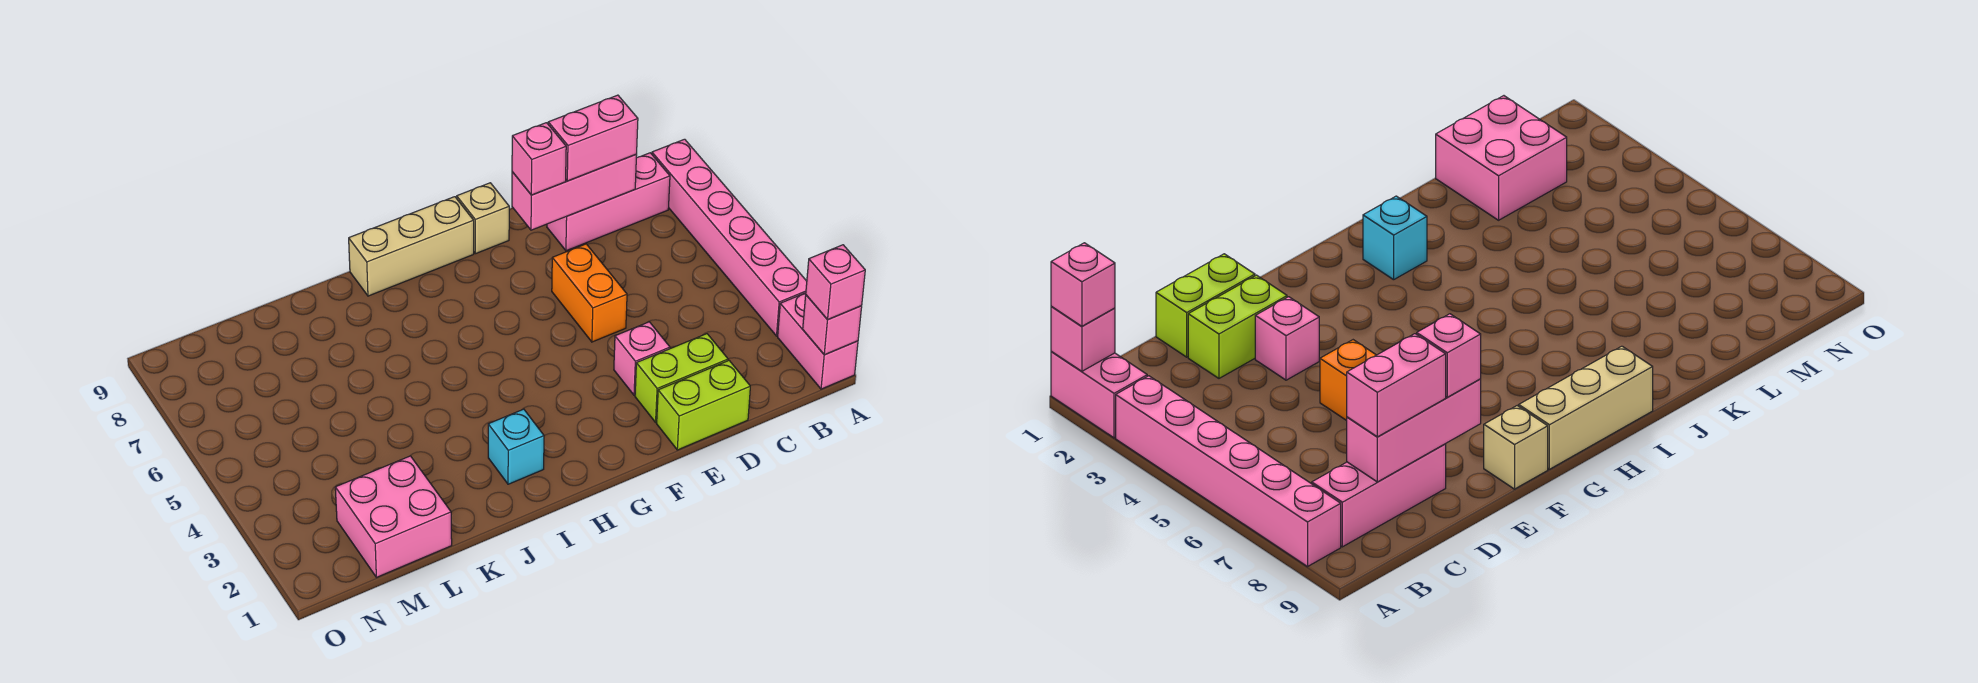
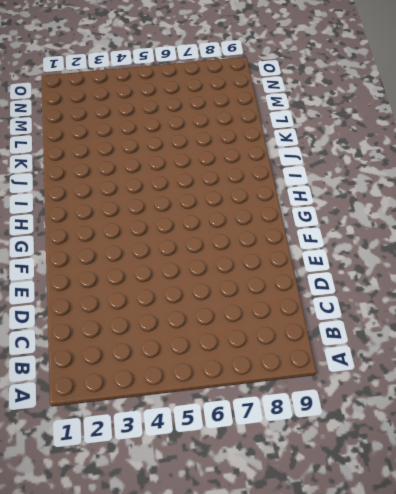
none -> pink brick A1:A2 level 1
none -> pink brick A3:A8 level 1
none -> pink brick B8:D8 level 1

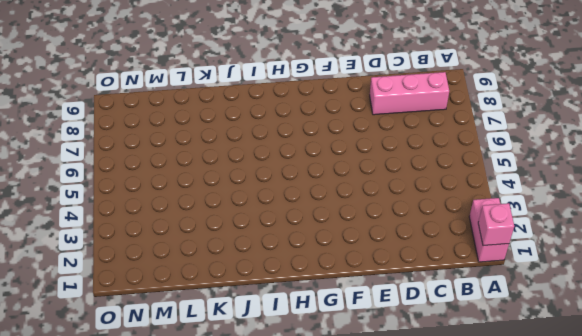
none -> pink brick A3:A8 level 1
none -> lime brick D1:E1 level 1
none -> lime brick D2:E2 level 1

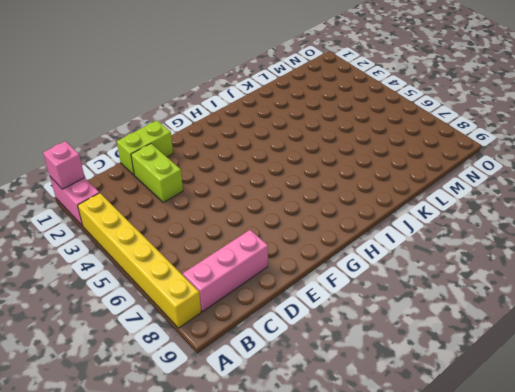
yellow brick A3:A8 level 1 -> pink brick A3:A8 level 1
lime brick D2:D3 level 1 -> lime brick D2:E2 level 1
none -> pink brick E3 level 1
none -> orange brick E5:E6 level 1
none -> tan brick F9 level 1

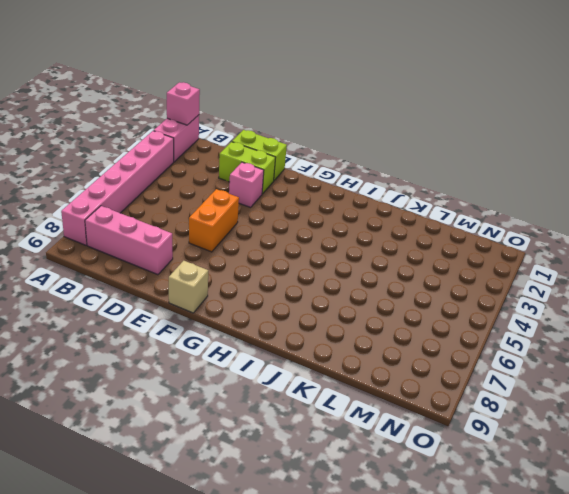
none -> tan brick G9:I9 level 1
none -> cyan brick I2 level 1
none -> pink brick L1:M2 level 1

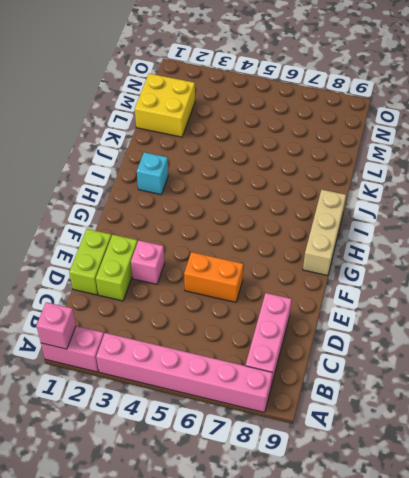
yellow brick L1:M2 level 1 -> pink brick L1:M2 level 1
none -> tan brick F9 level 1
none -> pink brick C8:E8 level 2
none -> pink brick A1 level 3

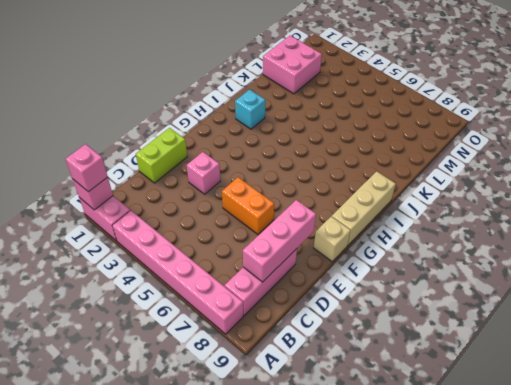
none -> lime brick D2:E2 level 1
none -> pink brick C8:D8 level 3
none -> pink brick E8 level 3

